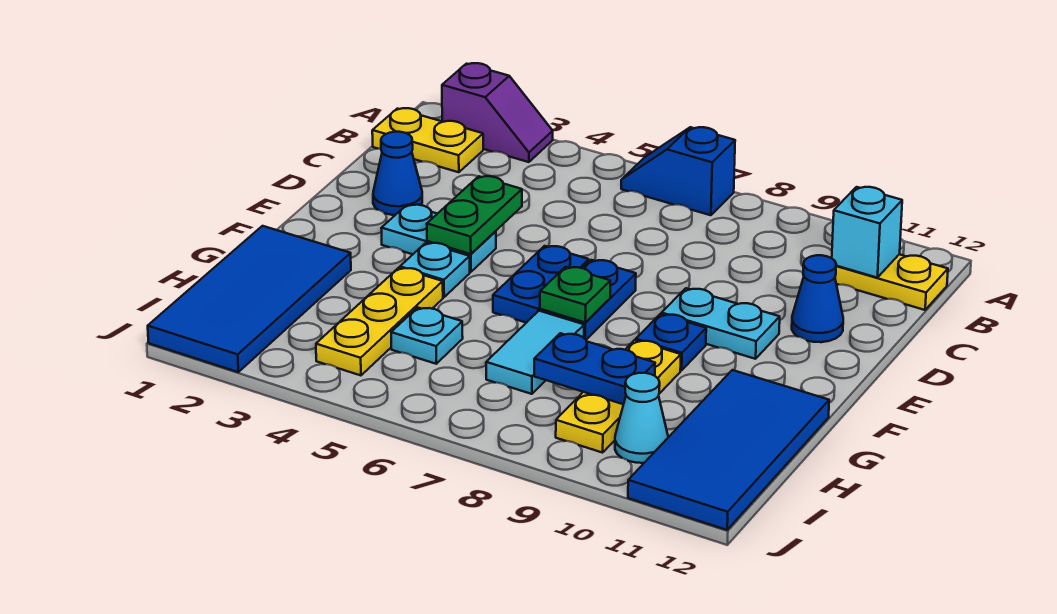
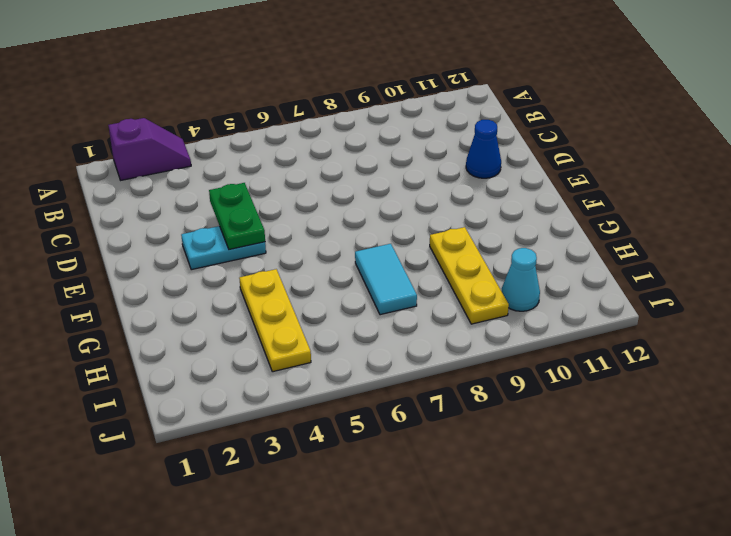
none -> blue slope A6:A7 level 1 top 7
none -> yellow plate B1:B2 level 1
none -> yellow plate B11:B12 level 1

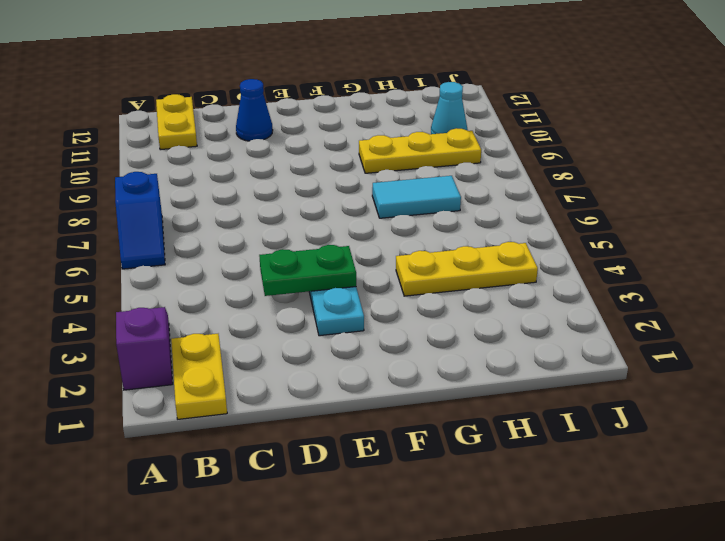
none -> blue cone D2 level 1
none -> blue plate E6:F6 level 1
none -> blue plate E7:F7 level 1

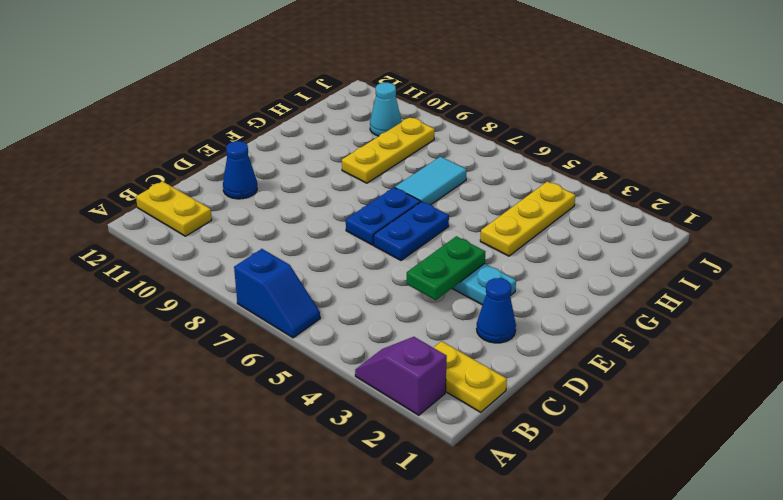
none -> cyan plate E9:E10 level 1
none -> cyan plate F4 level 1
none -> blue plate F9 level 1

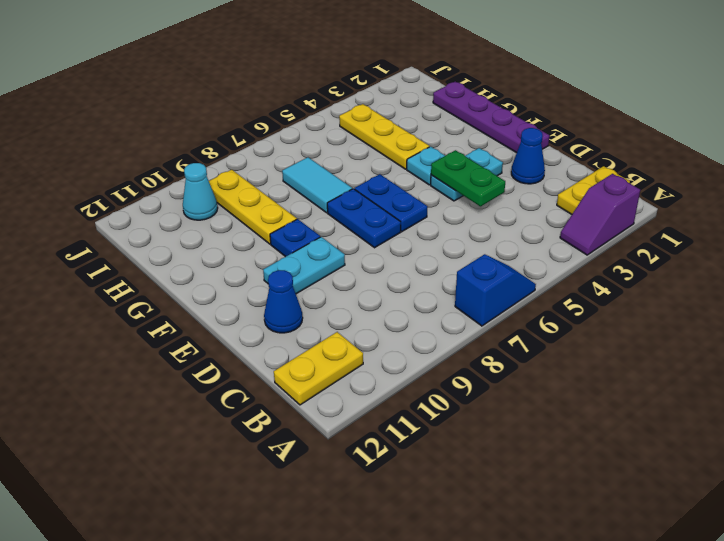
purple plate E1:H1 level 1 -> blue tile G1:J2 level 1
none -> blue tile G11:J12 level 1
none -> cyan plate H5 level 1
none -> cyan brick B11 level 2

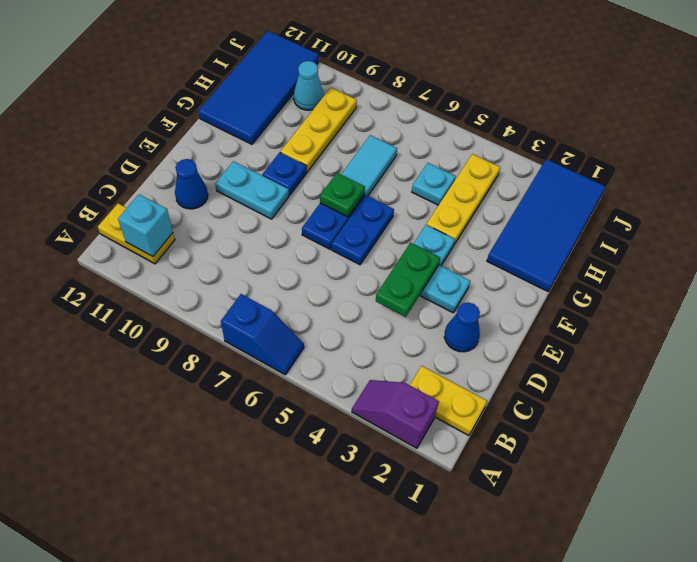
none -> blue plate H8:H9 level 2

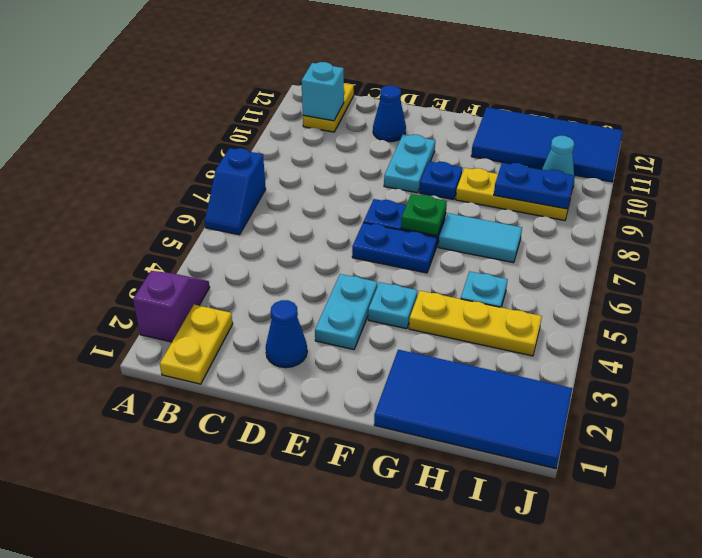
blue plate H9:I9 level 2 -> blue plate H8:H9 level 2
none -> green plate D4:E4 level 2

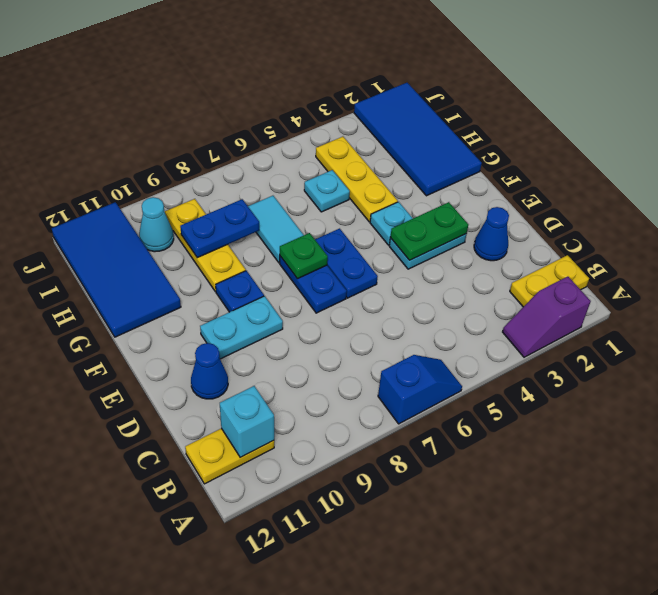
green plate E3:E4 level 2 -> green plate D4:E4 level 2

